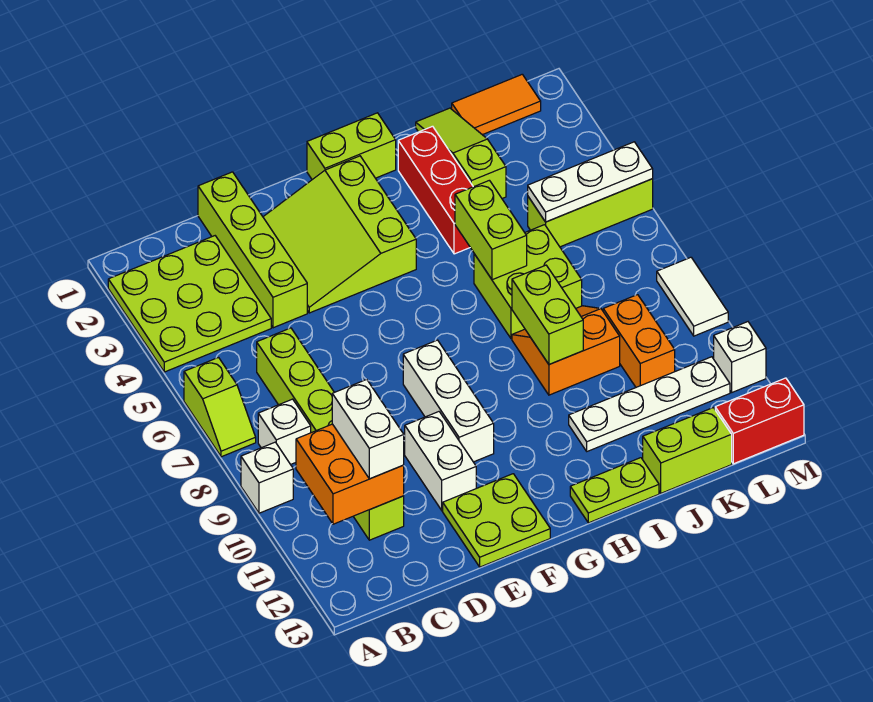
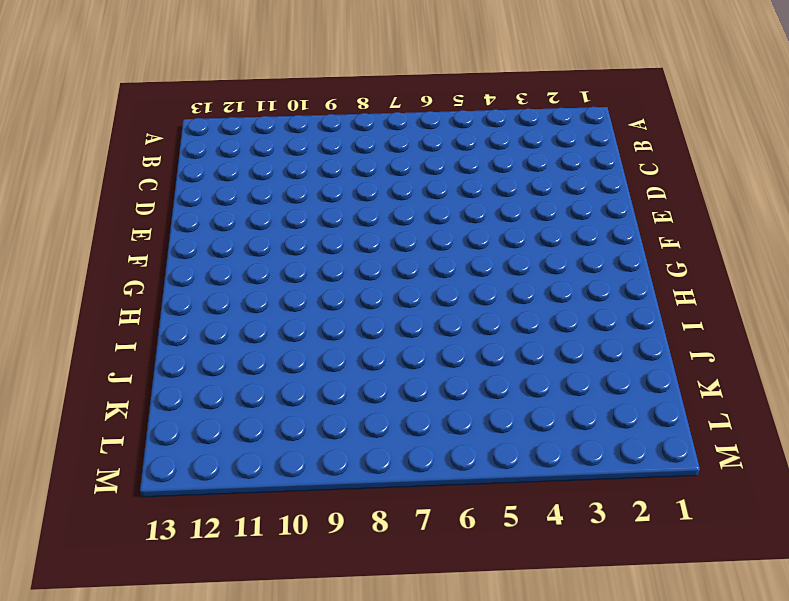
none -> lime plate A2:C4 level 1
none -> lime slope A6:A7 level 1 top 6
none -> white brick A9 level 1

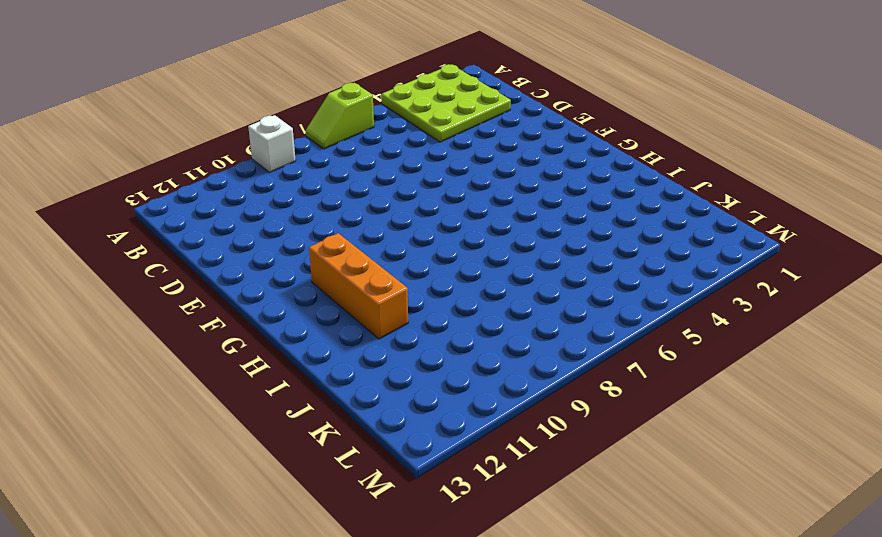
orange brick G11:I11 level 1 -> white plate I11:L11 level 1
none -> white brick B8 level 1
none -> lime brick C6:C11 level 1
none -> lime brick D1:D4 level 1

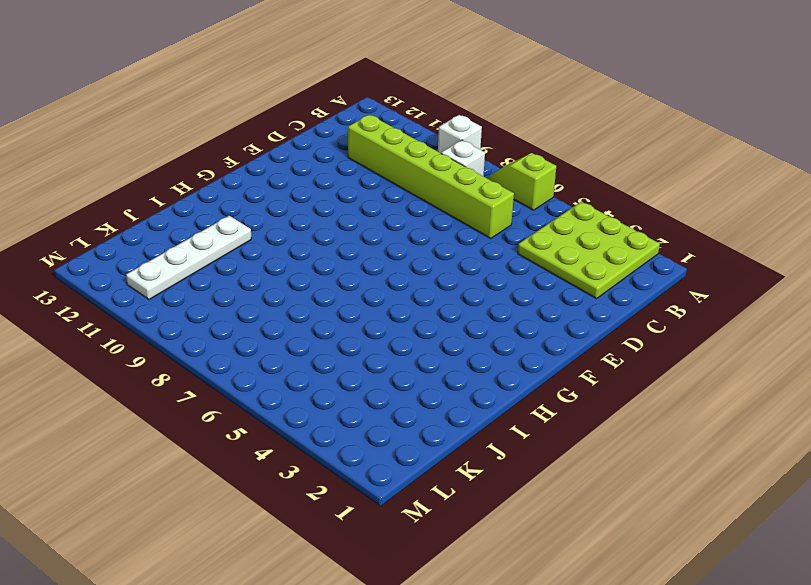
none -> lime brick D1:D4 level 1
none -> lime slope E2:G4 level 1 top G
none -> white brick E10:E11 level 1

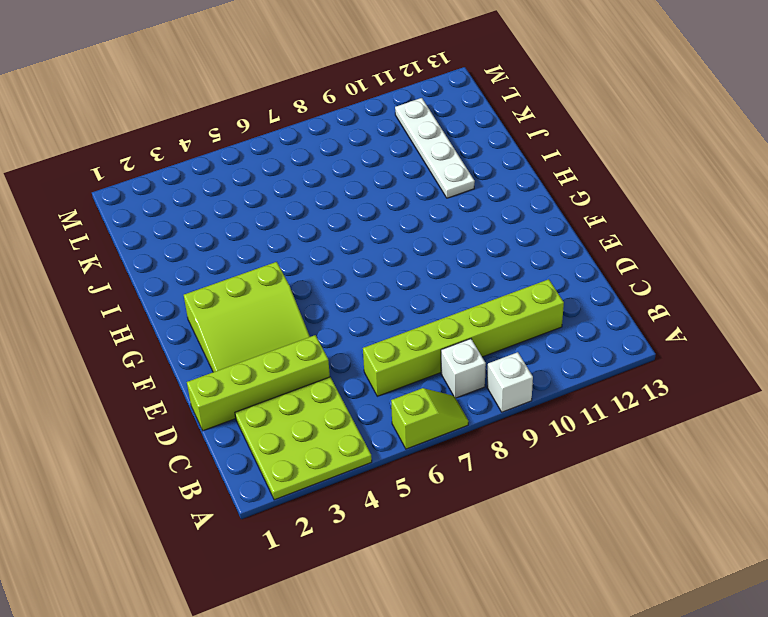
none -> white brick E10:E11 level 1
none -> lime plate E12:F13 level 1
none -> white brick F8:F10 level 1

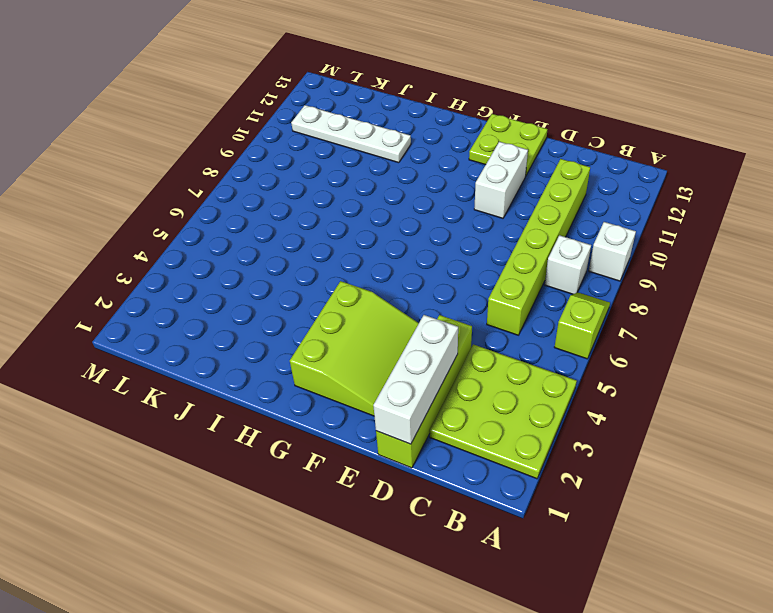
white brick D1:D3 level 2 -> white brick F8:F10 level 1
none -> lime brick G1:H1 level 1
none -> lime plate H13:I13 level 1
none -> red brick I2:I4 level 1

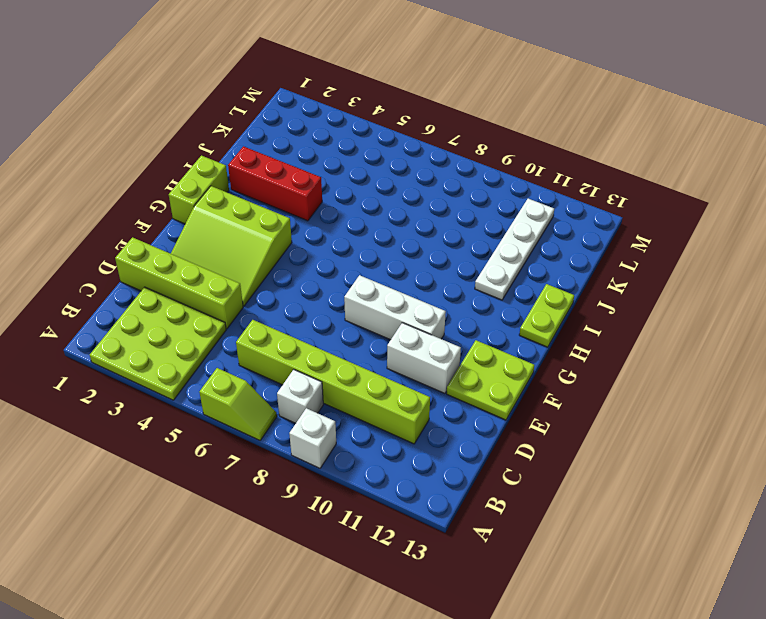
none -> lime brick I6:J7 level 1
none -> orange slope I8:J9 level 1 top 9
none -> lime slope J1:J3 level 1 top 3

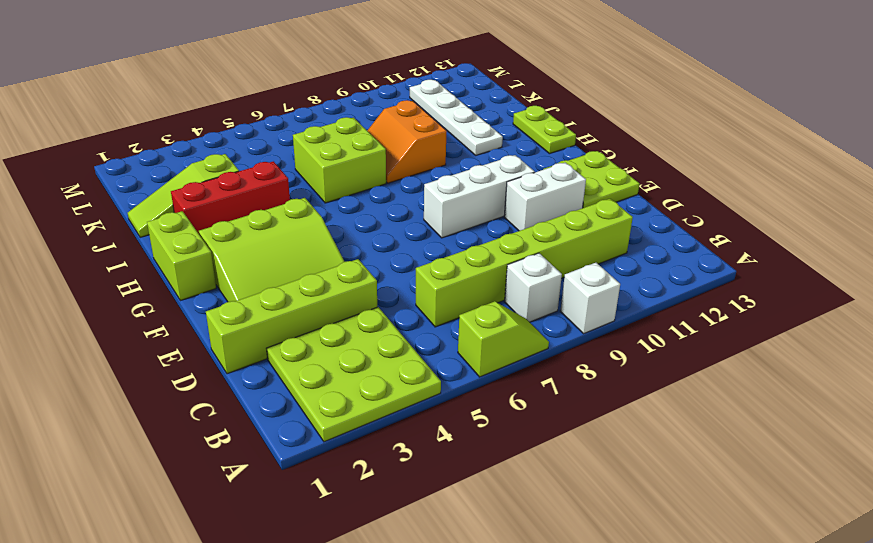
none -> lime brick J13:K13 level 1
none -> orange tile K1:L1 level 1
none -> lime brick K5:M5 level 1

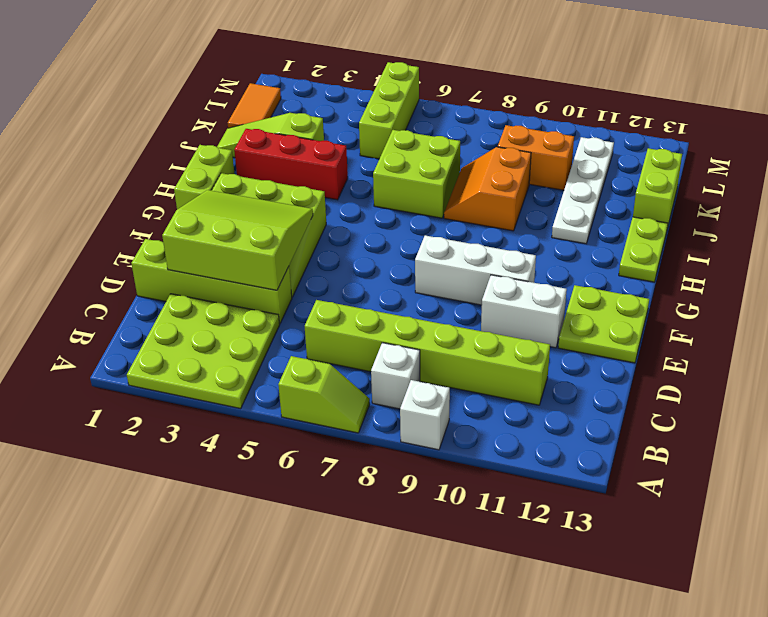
lime slope D2:F4 level 2 top D -> none
none -> red brick L13:M13 level 1
none -> white tile M8:M9 level 1
none -> white brick M11 level 1

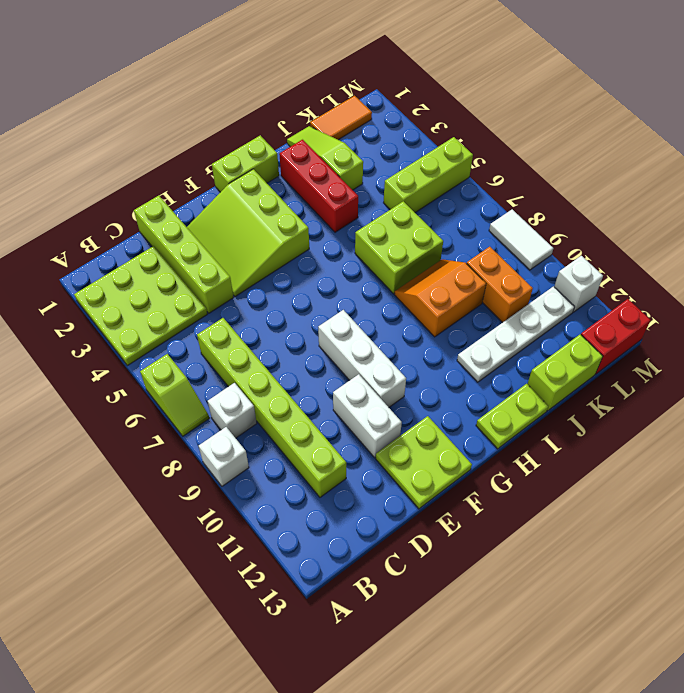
none -> orange brick B10:C11 level 2
none -> lime brick I5:I6 level 2
none -> lime brick I8:I9 level 2

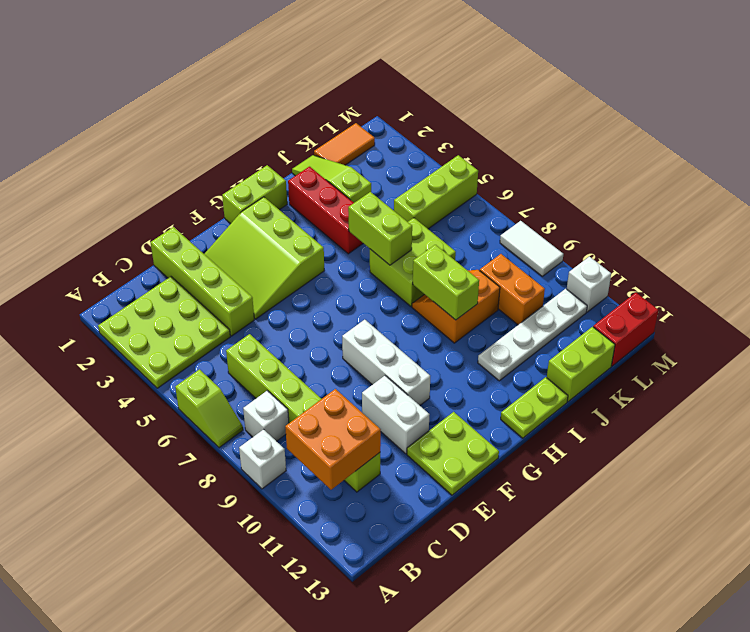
none -> white plate K5:M5 level 2
none -> white brick C10:C11 level 3

